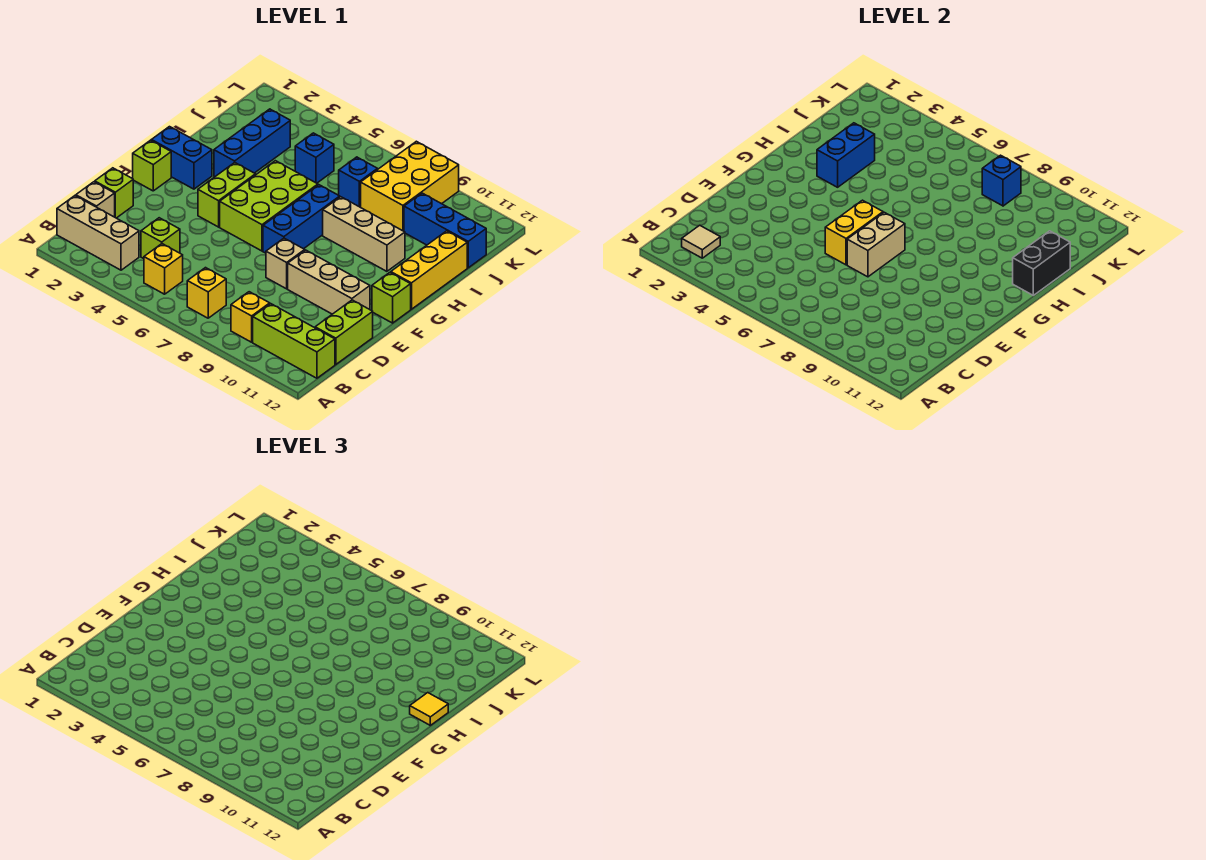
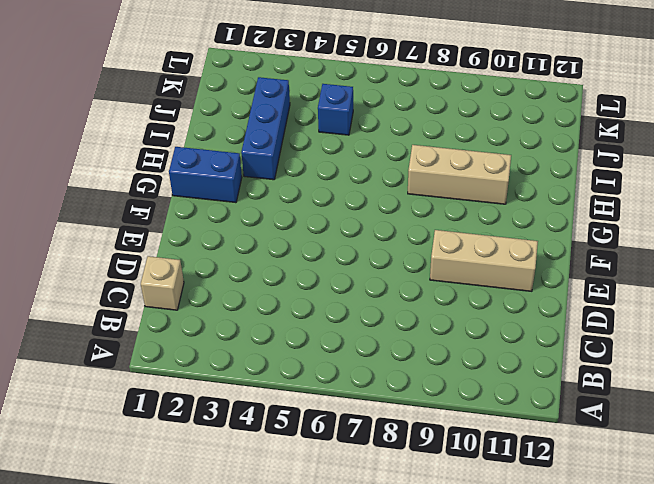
none -> tan brick B1:B3 level 1
none -> yellow brick B5 level 1
none -> yellow brick B7 level 1
none -> yellow brick B9 level 1

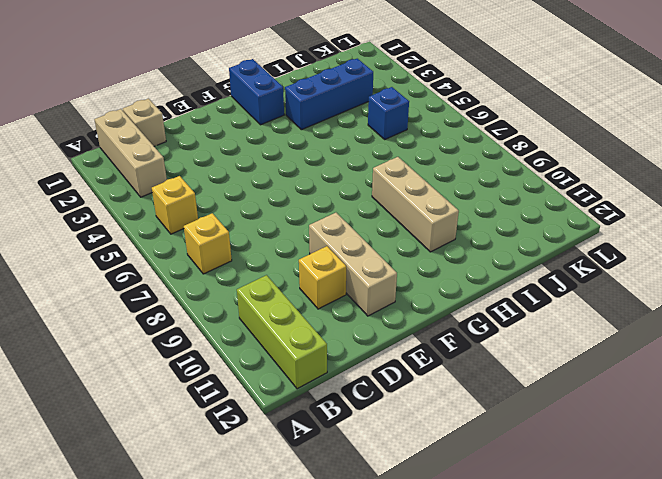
yellow brick D10 level 1 -> yellow brick B9 level 1
none -> lime brick C4 level 1
none -> lime brick C12:D12 level 1
none -> lime brick D1 level 1
none -> tan brick E8 level 1

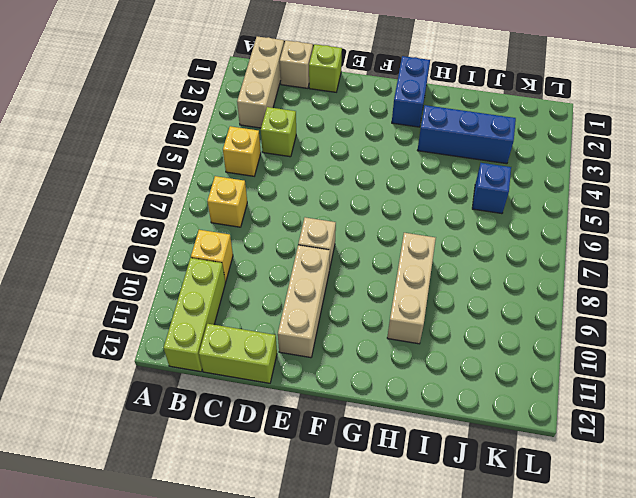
none -> lime brick F1 level 1
none -> lime brick F4:G4 level 1
none -> lime brick F5:H6 level 1
none -> blue brick F7:H7 level 1

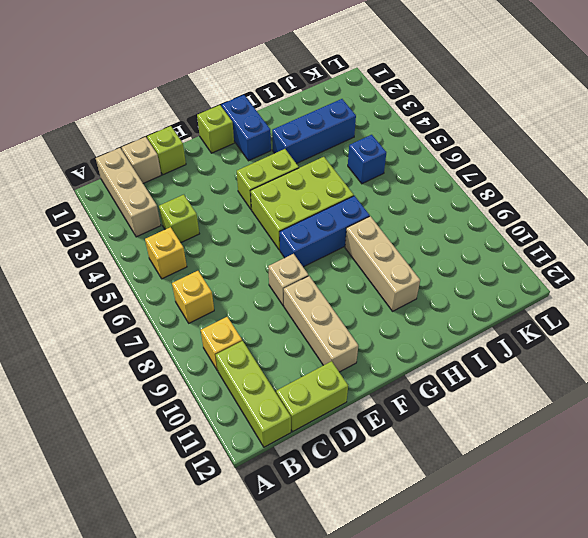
none -> lime brick F12 level 1
none -> yellow brick G12:I12 level 1
none -> blue brick J7 level 1
none -> yellow brick J8:L9 level 1

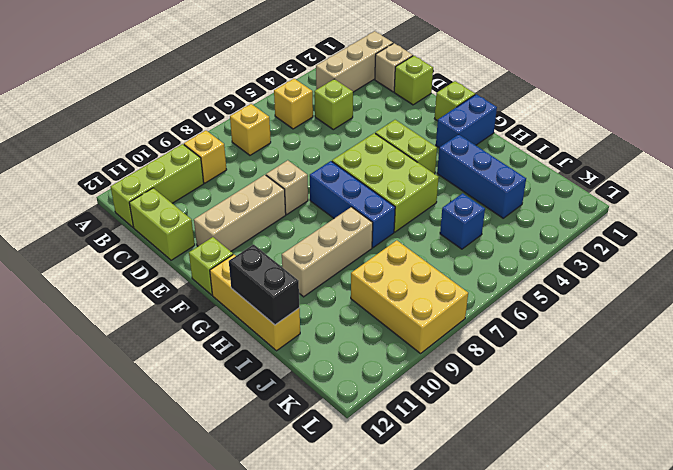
none -> blue brick J7 level 1
none -> blue brick J10:J12 level 1
none -> tan tile B2 level 2
none -> yellow brick E6:F6 level 2

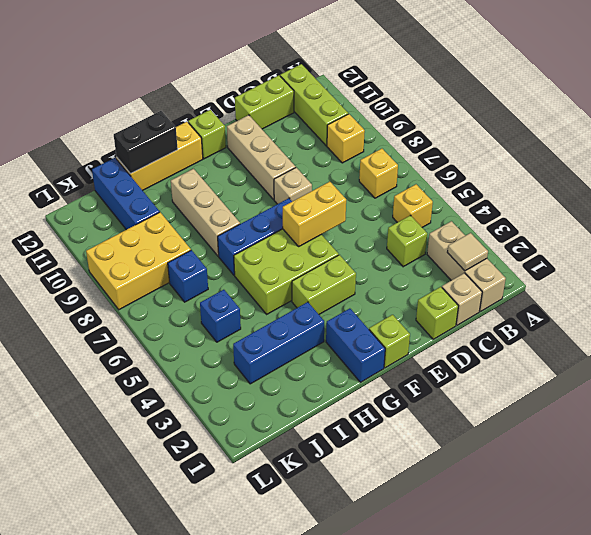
none -> tan brick E7:F7 level 2
none -> blue brick H3:I3 level 2
none -> blue brick K8 level 2
none -> yellow tile H12 level 3

